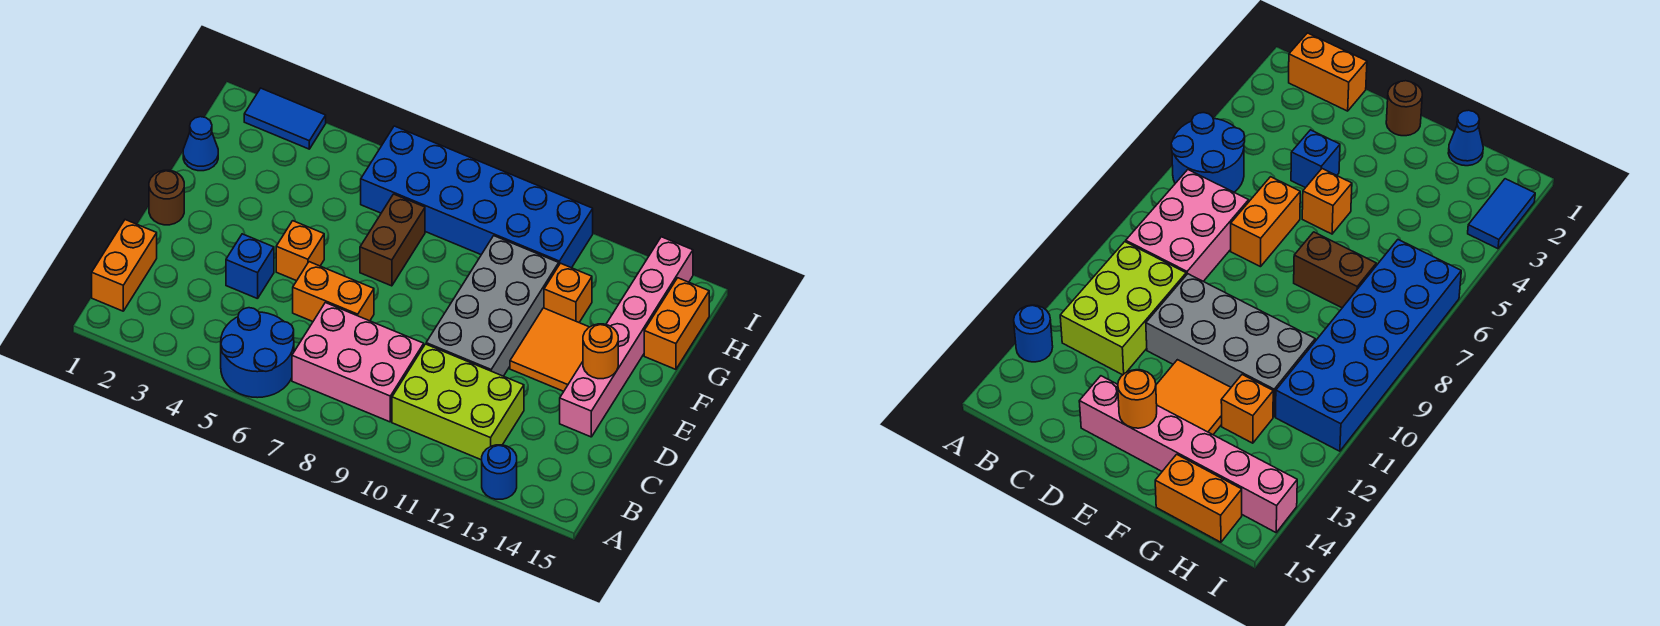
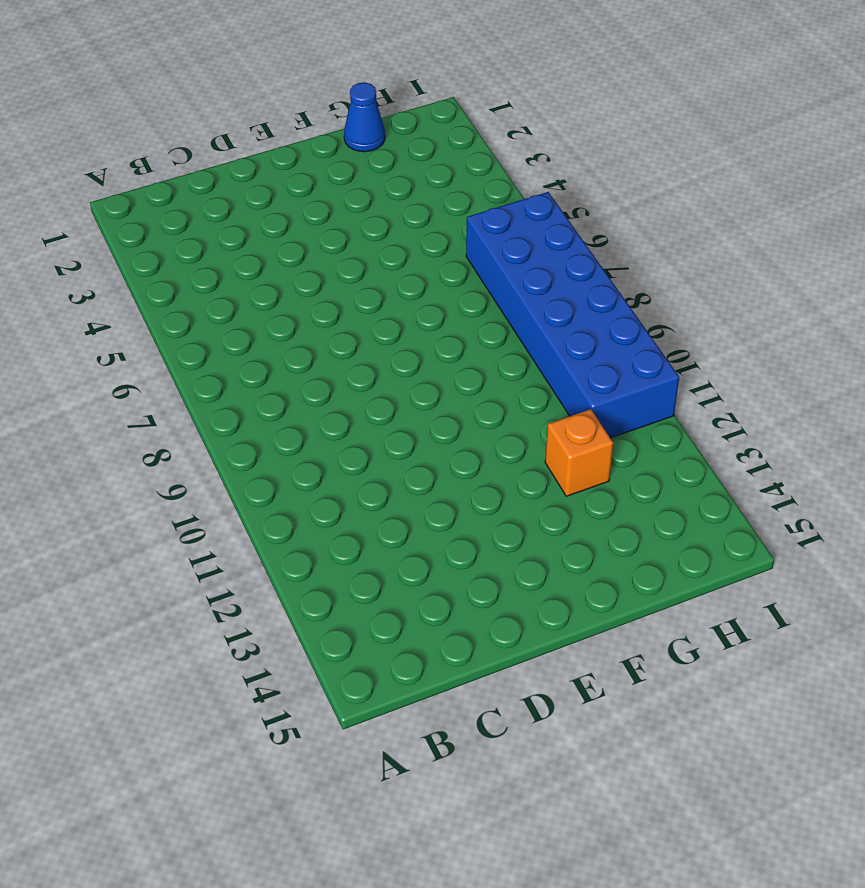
none -> blue round brick A5:B6 level 1
none -> blue round brick A13 level 1
none -> orange brick B1:C1 level 1

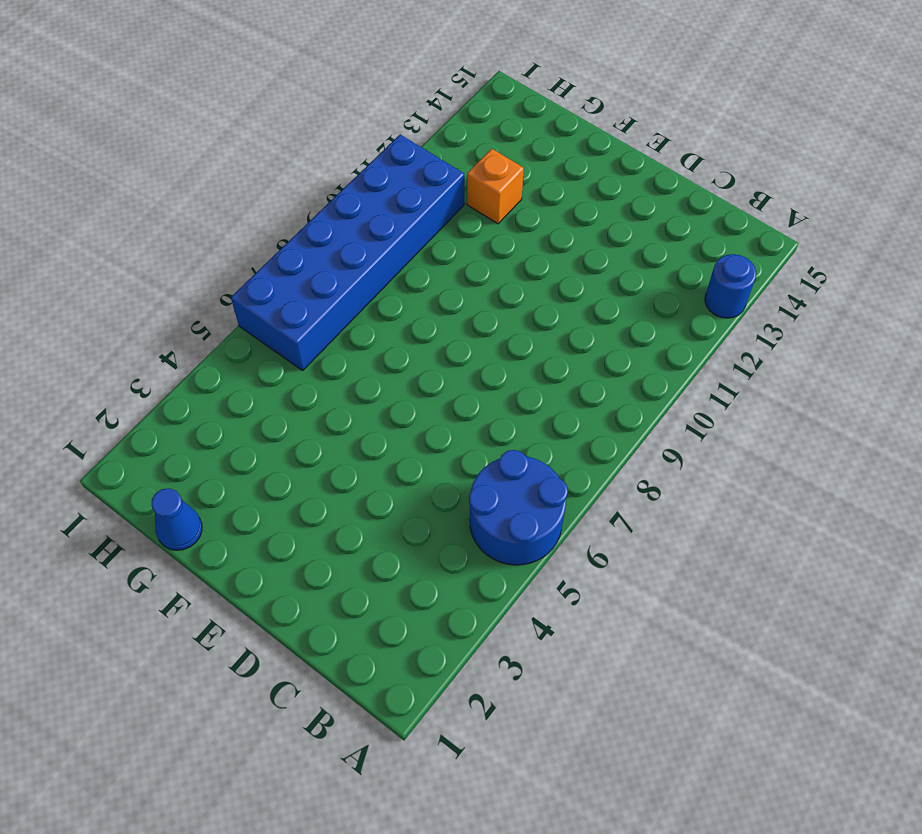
none -> orange brick B1:C1 level 1
none -> pink brick B7:C9 level 1
none -> lime brick B10:C12 level 1

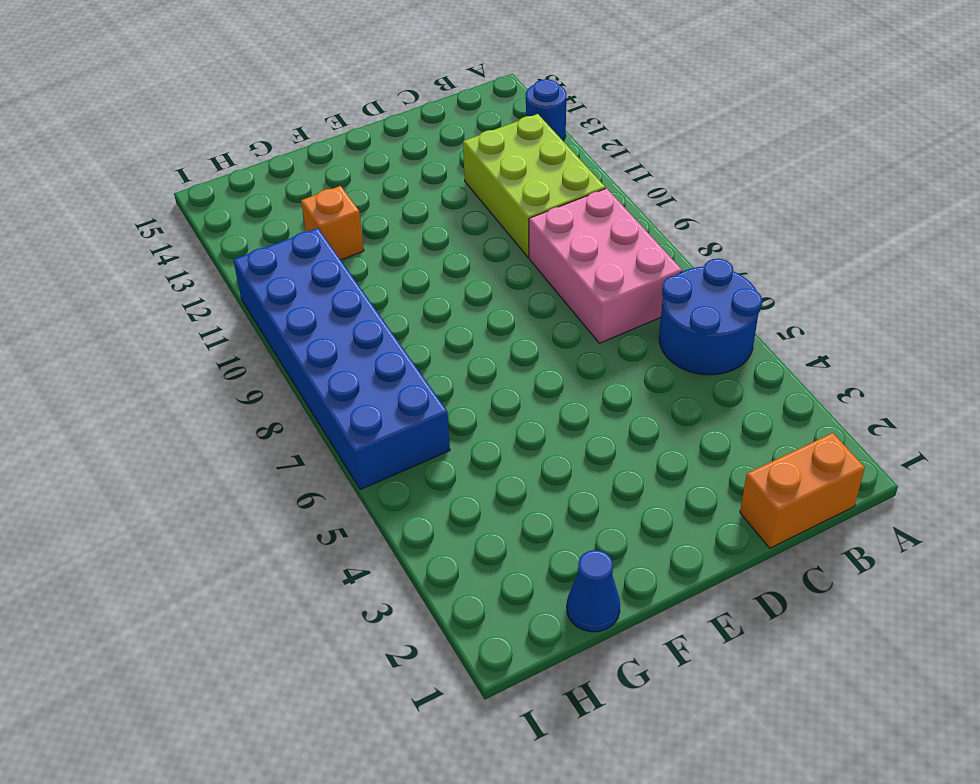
none -> blue brick D4 level 1
none -> orange brick D6:D7 level 1
none -> grey brick D10:G11 level 1

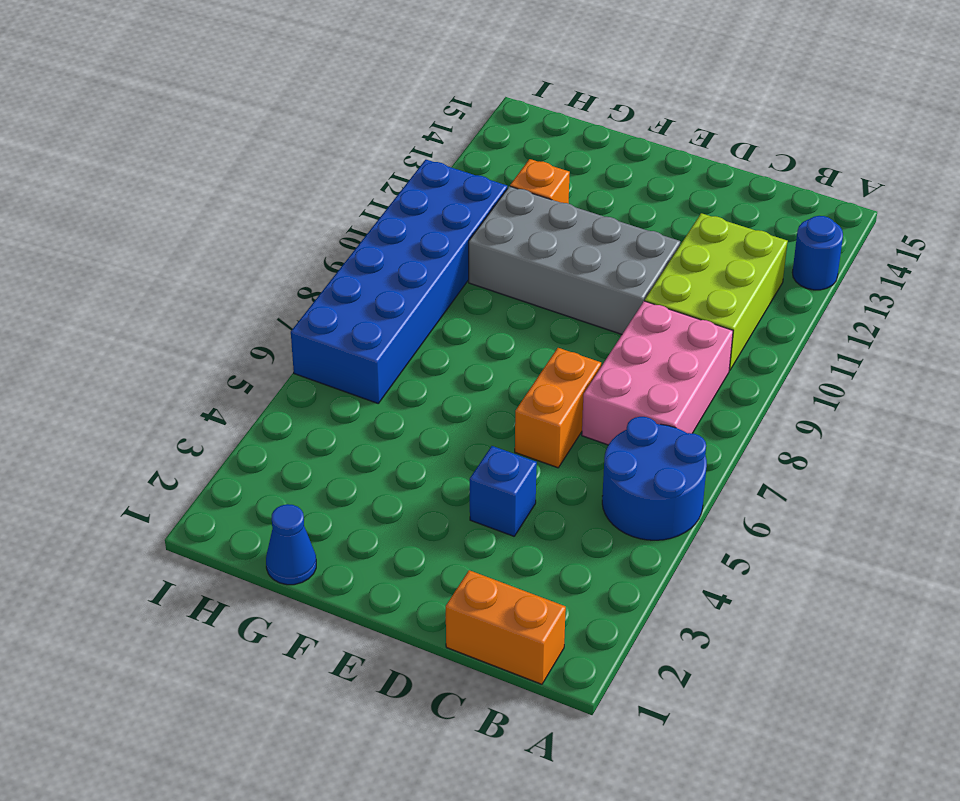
none -> pink brick D14:I14 level 1
none -> brown round brick E1 level 1
none -> orange brick E5 level 1

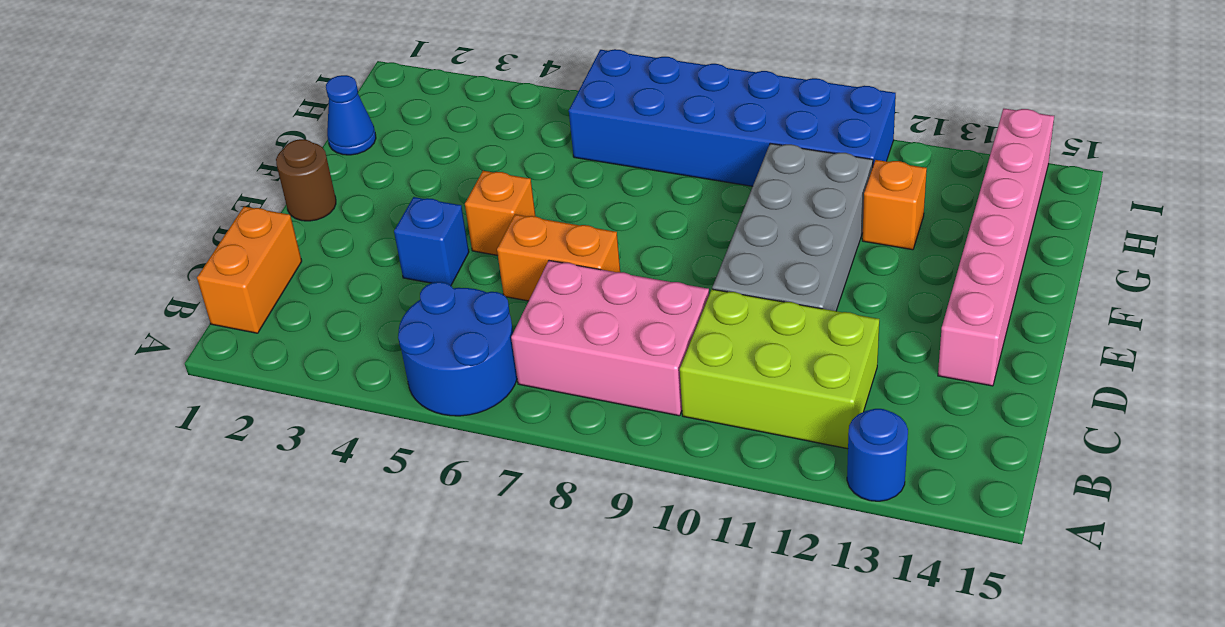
none -> orange tile E12:F13 level 1
none -> brown brick F7:G7 level 1
none -> orange brick G15:H15 level 1

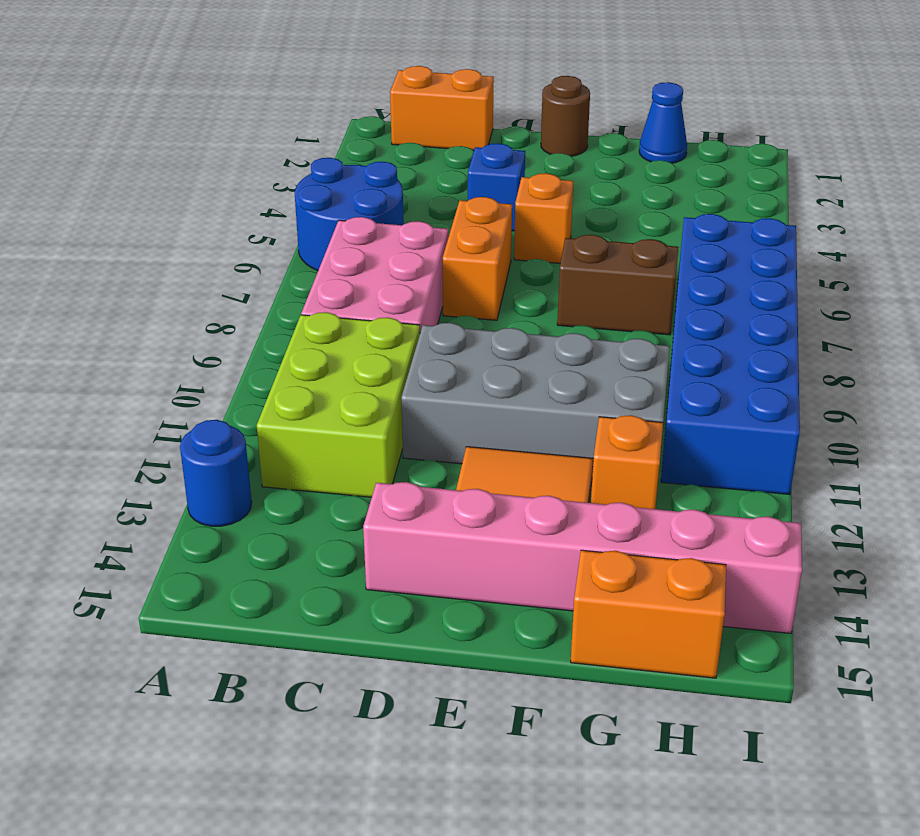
none -> blue tile I2:I3 level 1
none -> orange round brick E14 level 2

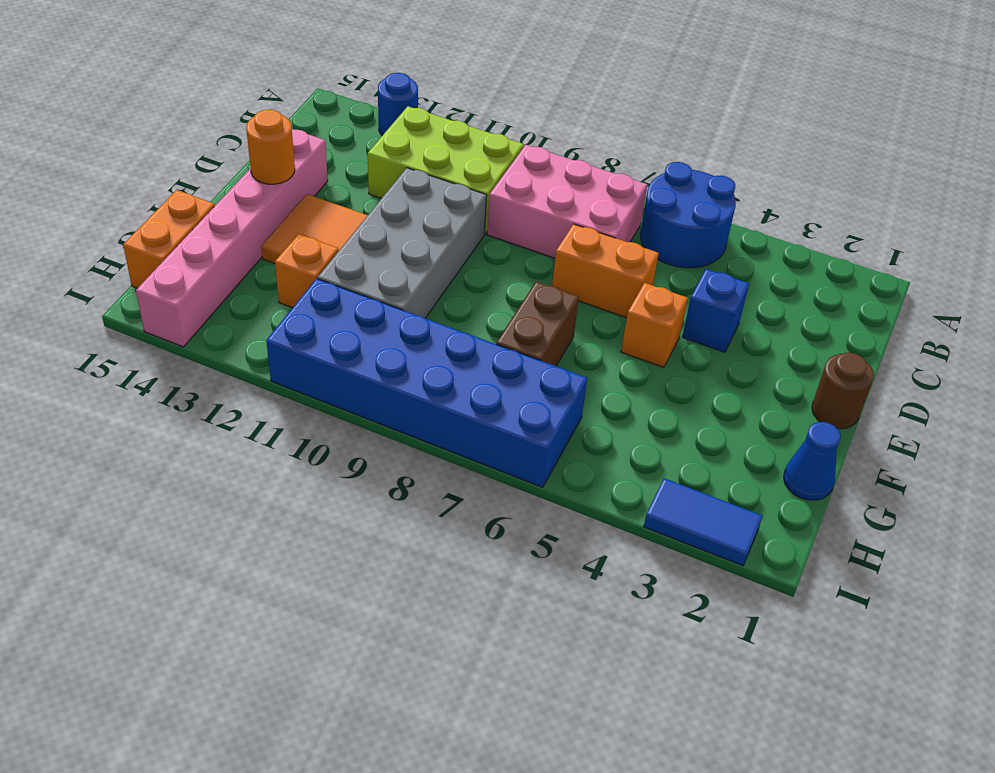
none -> orange brick B1:C1 level 1

